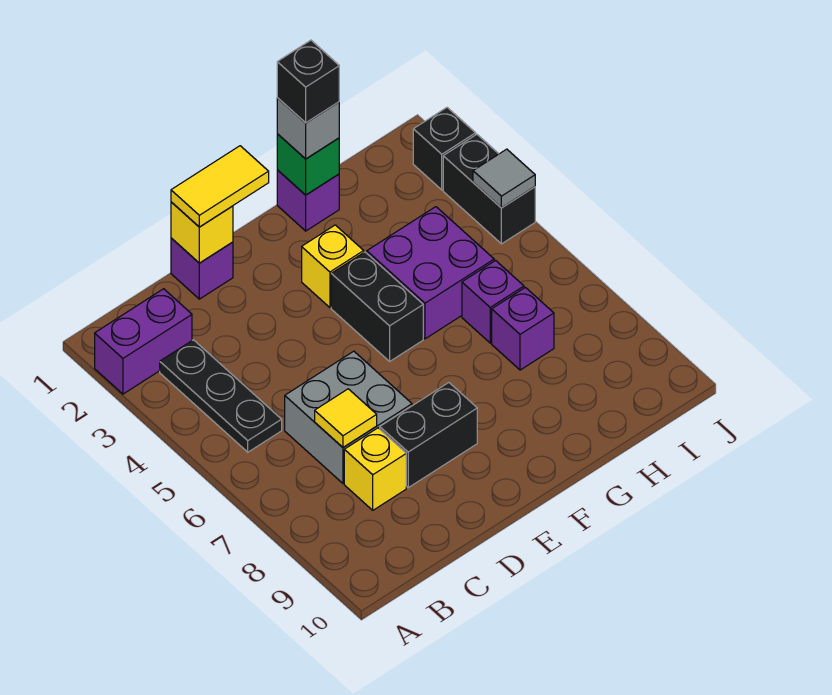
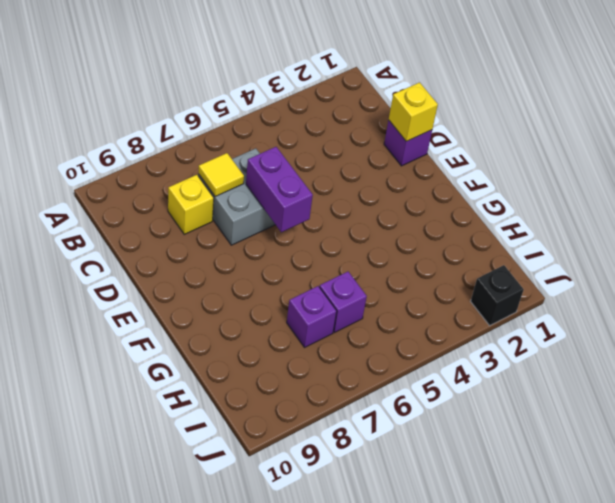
purple brick D6:E6 level 2 -> purple brick A2:B2 level 1
none -> black plate B3:B5 level 1
none -> black brick D8:E8 level 1
none -> yellow brick F3 level 1

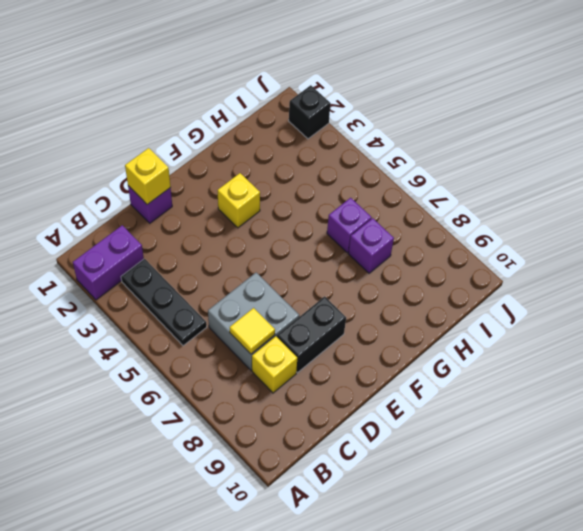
none -> black brick F4:F5 level 1
none -> purple brick G1 level 1
none -> purple brick G4:H5 level 1

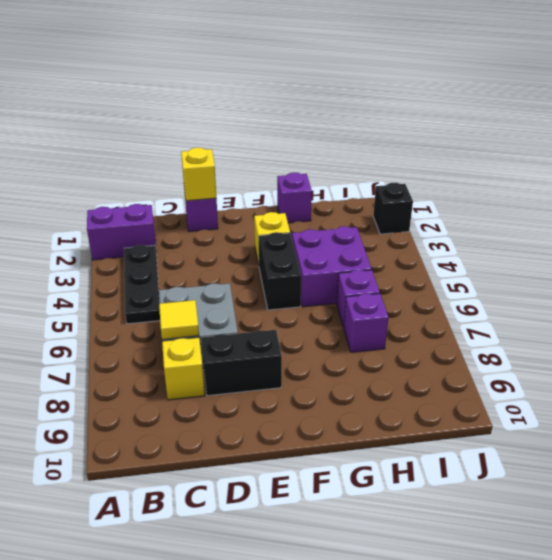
none -> black brick J3:J4 level 1
none -> green brick G1 level 2
none -> grey tile J4 level 2

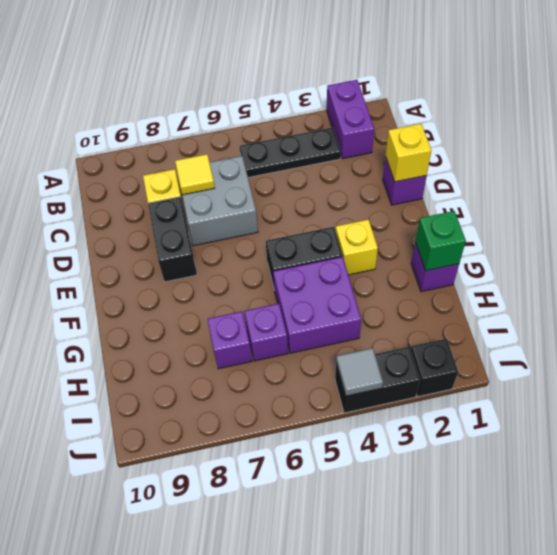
none -> yellow tile D1:E1 level 3
none -> grey brick G1 level 3
none -> black brick G1 level 4

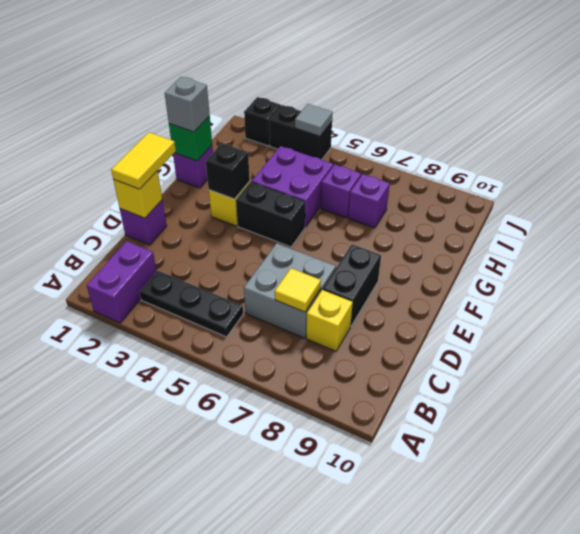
black brick F3 level 2 -> black brick G1 level 4

